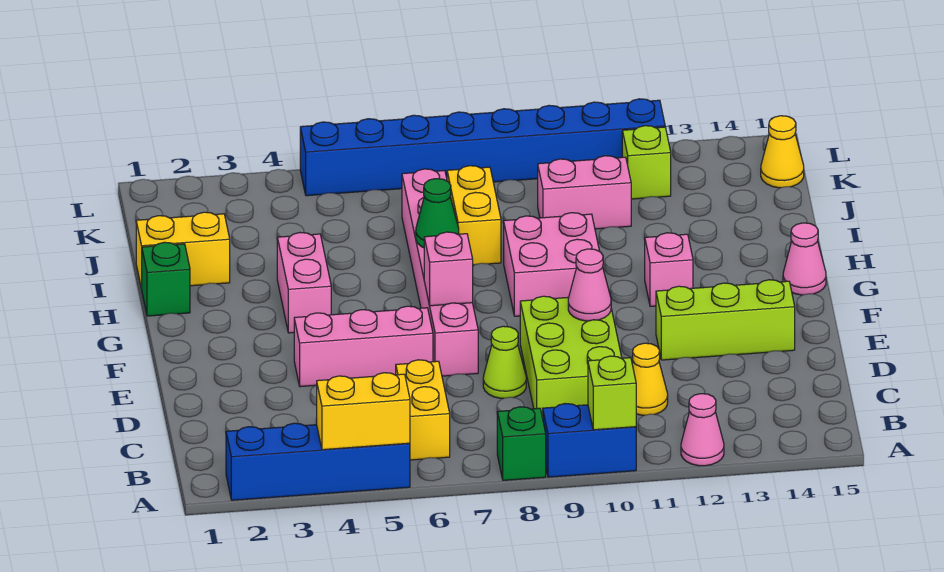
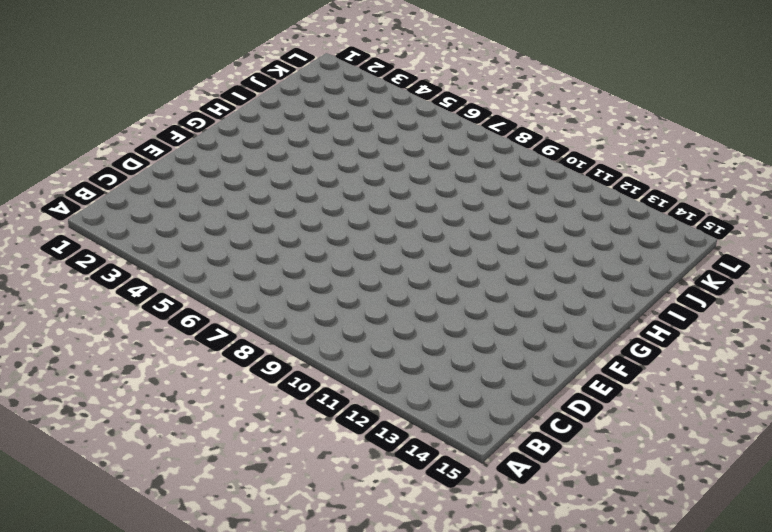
none -> blue brick A2:A5 level 1
none -> green brick A8 level 1
none -> blue brick A9:A10 level 1

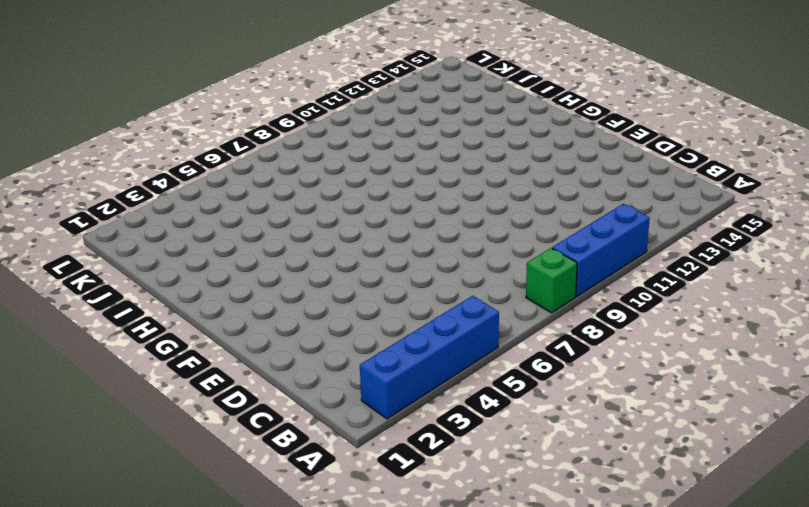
blue brick A9:A11 level 1 -> blue brick A9:A10 level 1
none -> pink cone A12 level 1
none -> yellow brick B6:C6 level 1
none -> lime brick C9:E10 level 1

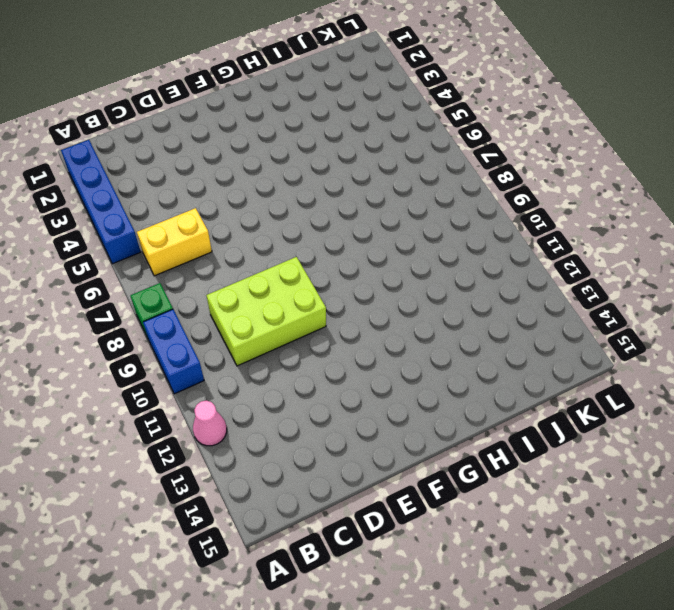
none -> yellow cone C11 level 1
none -> lime cone D8 level 1
none -> pink brick E4:E6 level 1

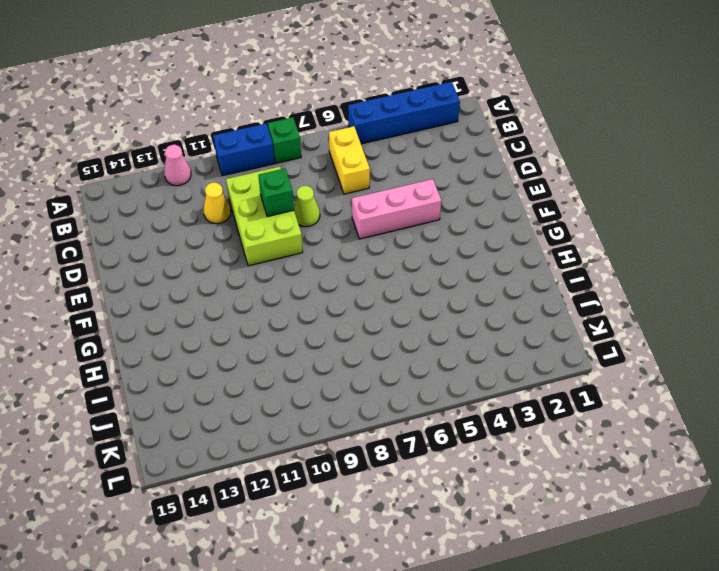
green brick D9 level 2 -> green brick H1 level 1
none -> pink brick E7:J7 level 1
none -> lime brick E12:E14 level 1
none -> pink brick G4:H4 level 1

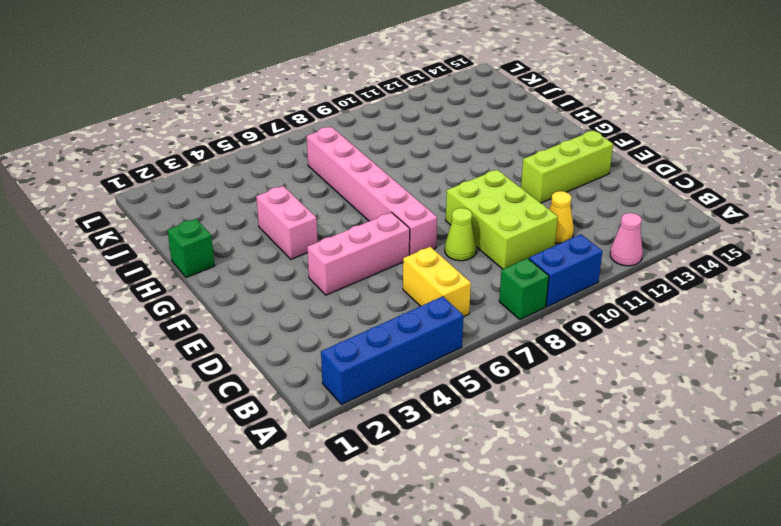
none -> pink brick G9:H10 level 1
none -> pink brick G12 level 1
none -> pink cone G15 level 1

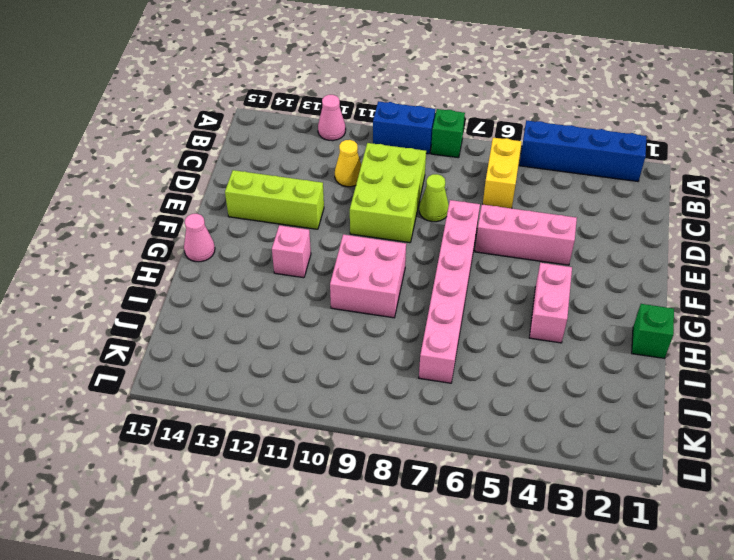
none -> yellow brick I1:I2 level 1
none -> yellow brick I8:J8 level 1
none -> pink brick J10:J11 level 1

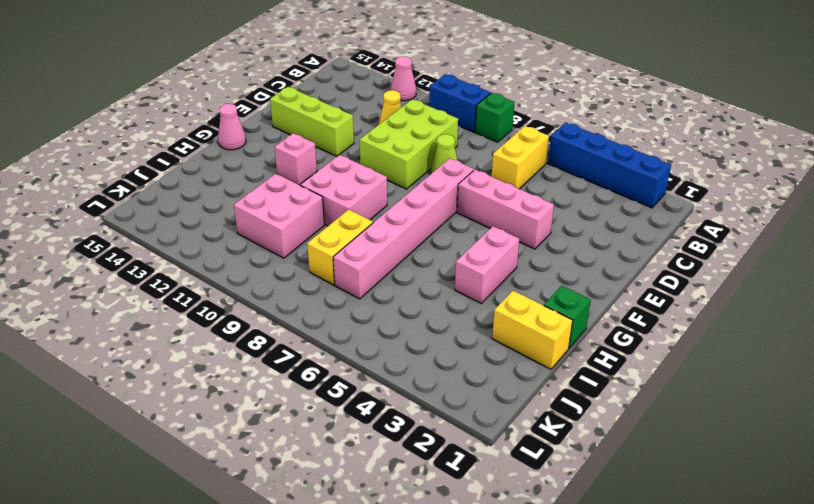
pink brick I10:J11 level 1 -> pink brick J10:J11 level 1
none -> lime brick K12 level 1
none -> yellow cone K15 level 1
none -> blue brick L5:L12 level 1

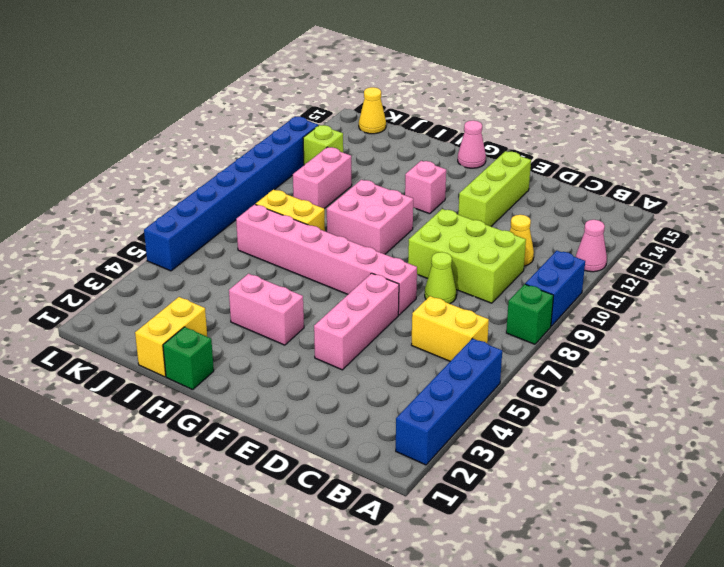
none -> yellow brick A4:A5 level 2
none -> lime brick A10 level 2
none -> pink cone E10 level 2

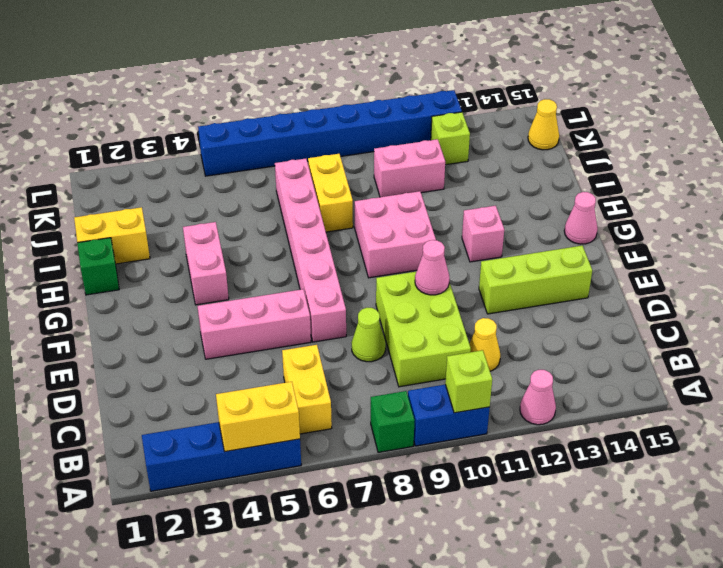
none -> pink brick F7 level 2
none -> green cone H7 level 2

